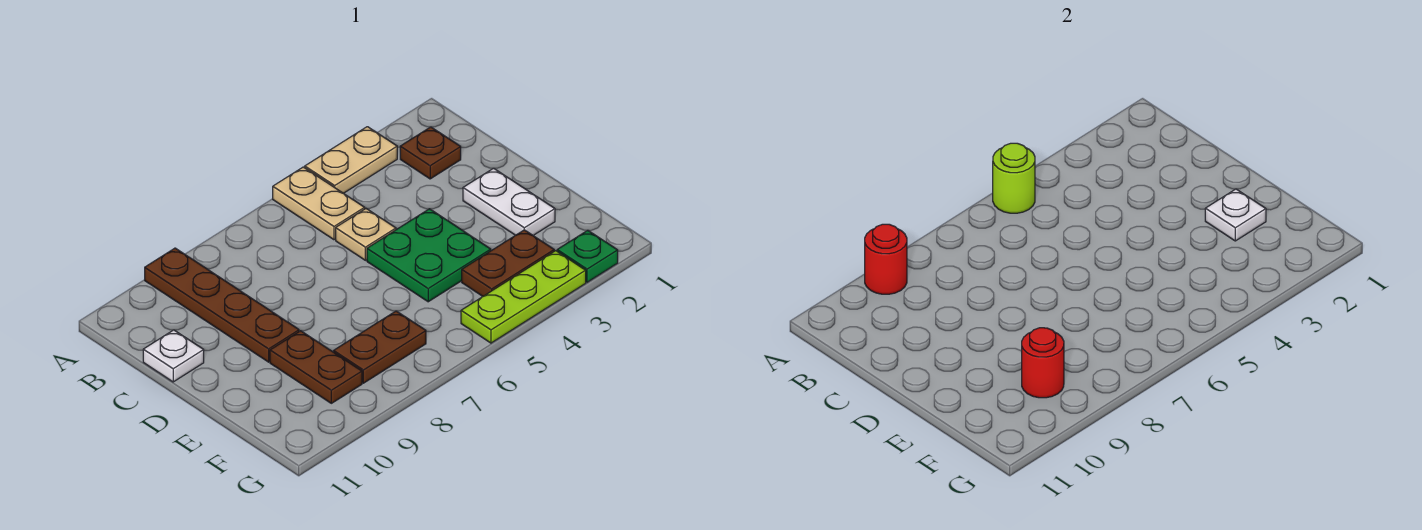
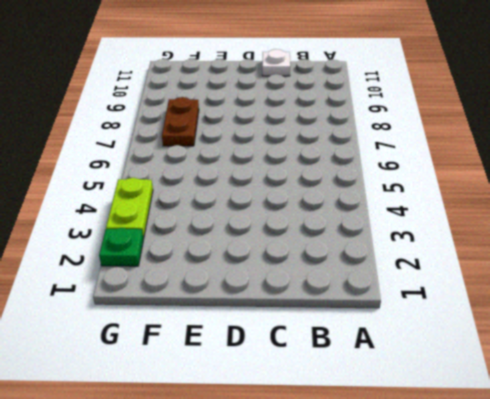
lime plate G3:G4 level 1 -> lime plate G3:G5 level 1
none -> tan plate A3:A4 level 1
none -> tan plate A5:B5 level 1
none -> brown plate A9:D9 level 1

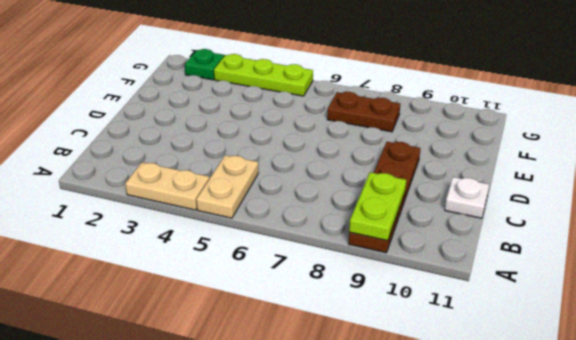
lime plate A9:B9 level 2 -> red round brick A9 level 2
none -> brown plate B2 level 1
none -> tan plate C5 level 1
none -> white plate D2:E2 level 1

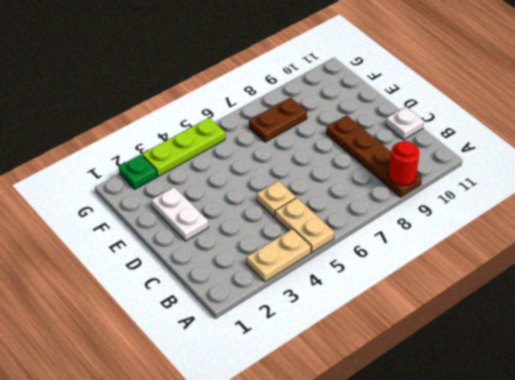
none -> brown plate B2 level 1
none -> green plate D4:E5 level 1
none -> brown plate E9:F9 level 1

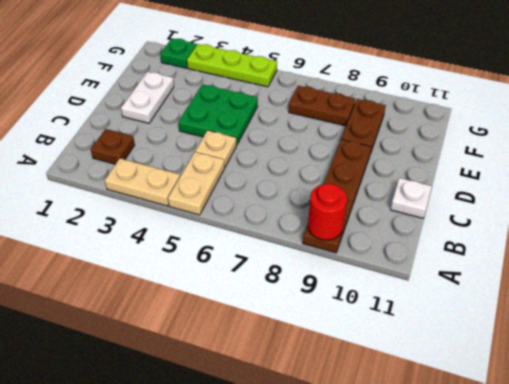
none -> brown plate F3:F4 level 1
none -> lime round brick A5 level 2
none -> white plate E2 level 2

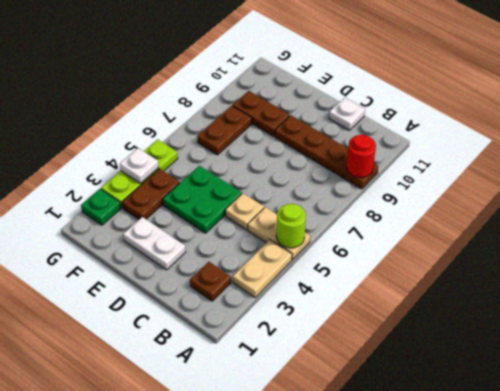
white plate G4 level 2 -> white plate E2 level 2
none -> red round brick F9 level 2

